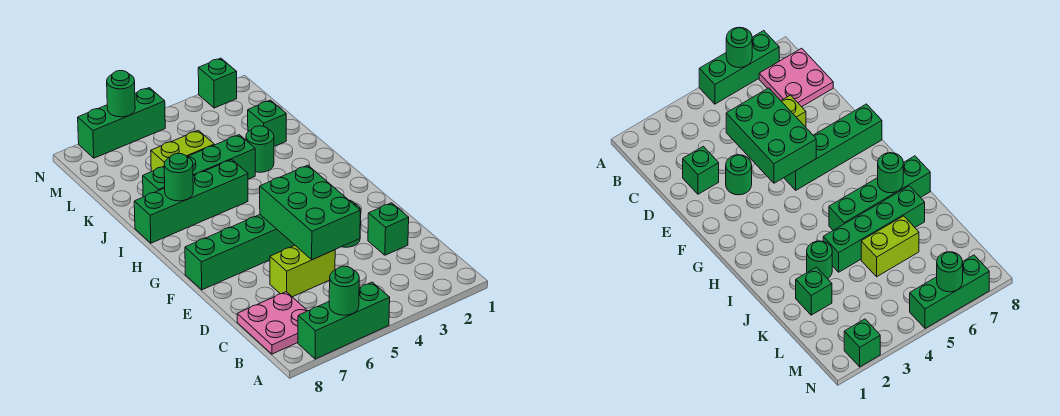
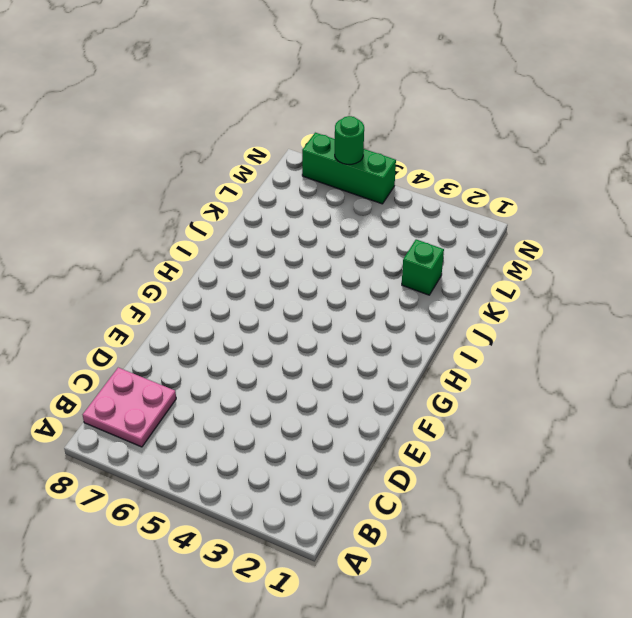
none -> green brick A5:A7 level 1
none -> green brick D2 level 1
none -> lime brick D5:D6 level 1

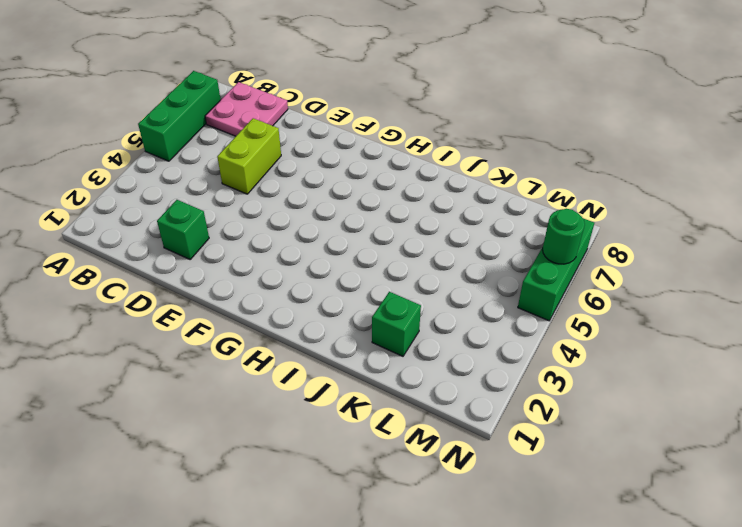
none -> green round brick E3 level 1
none -> green brick F5:F8 level 1
none -> green brick I5:I8 level 1

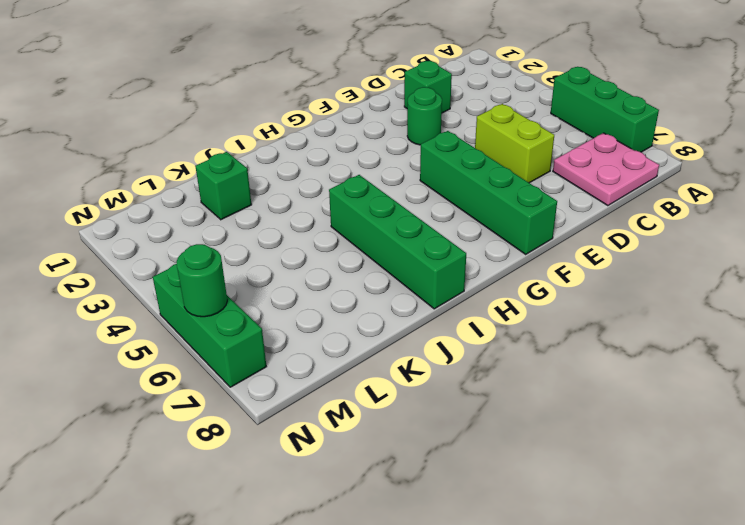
none -> green round brick J3 level 1
none -> green brick J4:J7 level 1
none -> lime brick K5:K6 level 1

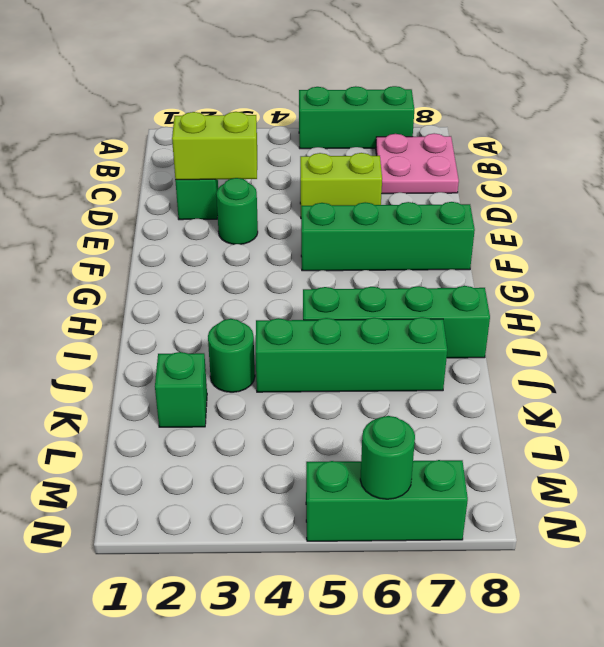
lime brick D2:D3 level 2 -> lime brick K5:K6 level 1
none -> green brick N2 level 1
none -> green round brick A6 level 2
none -> green brick D4:F5 level 2

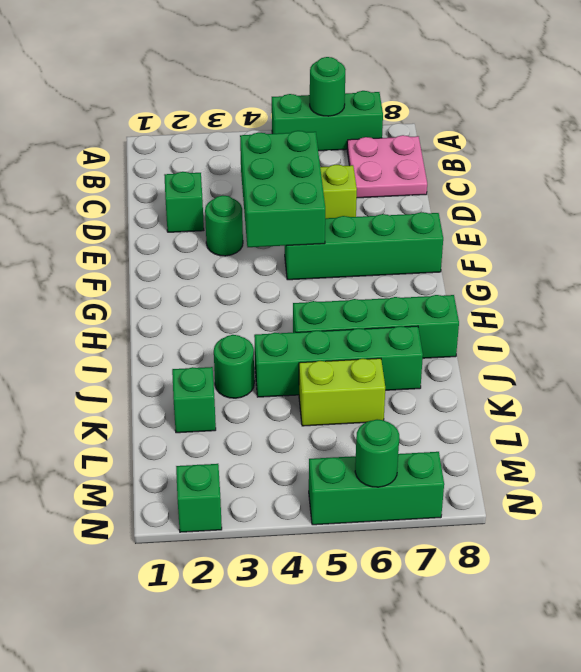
none -> green round brick I7 level 2

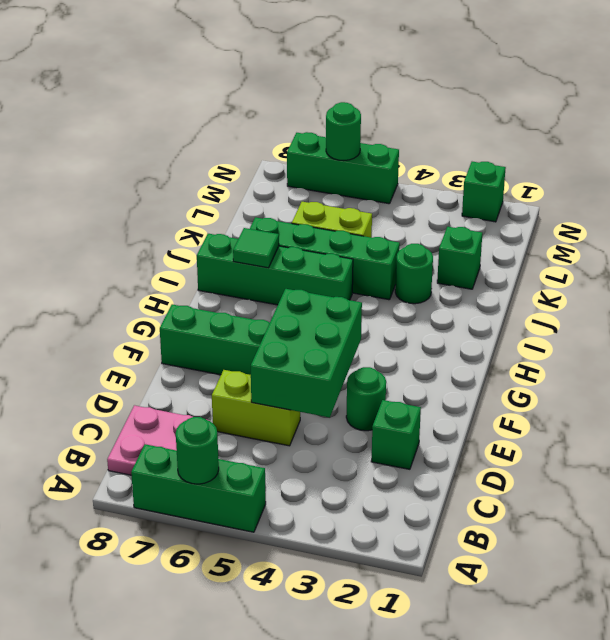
green tile I7 level 2 -> green round brick I7 level 2

